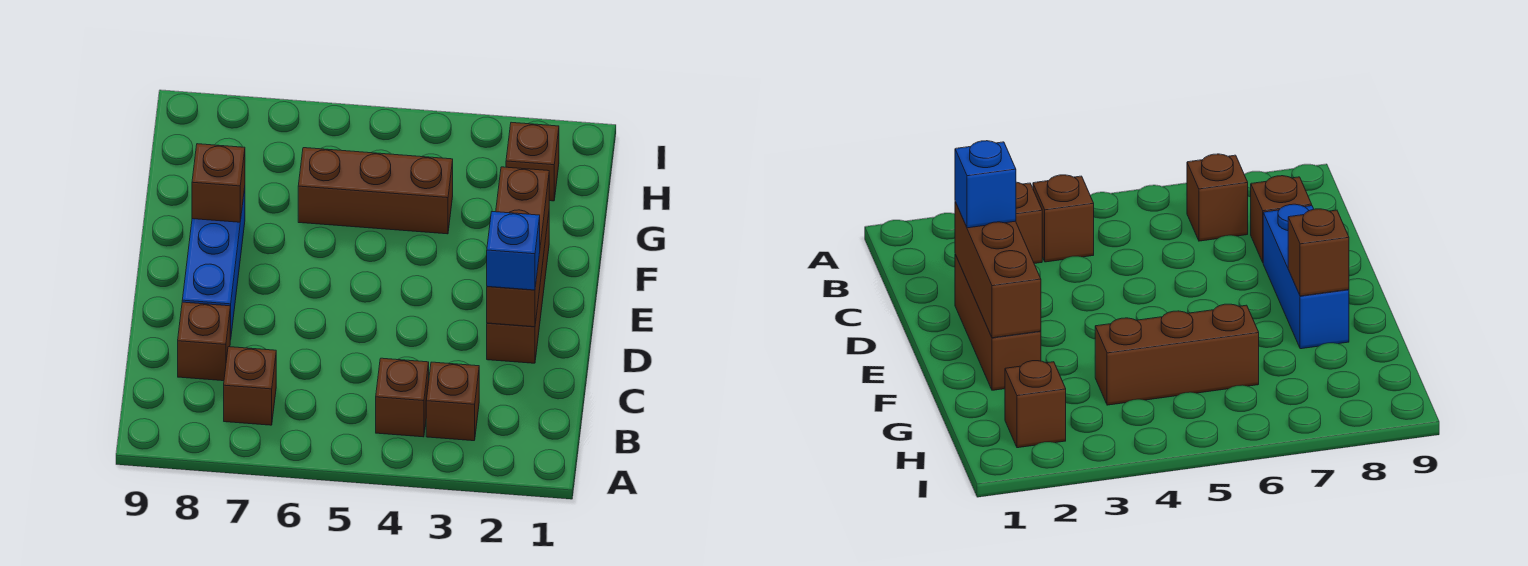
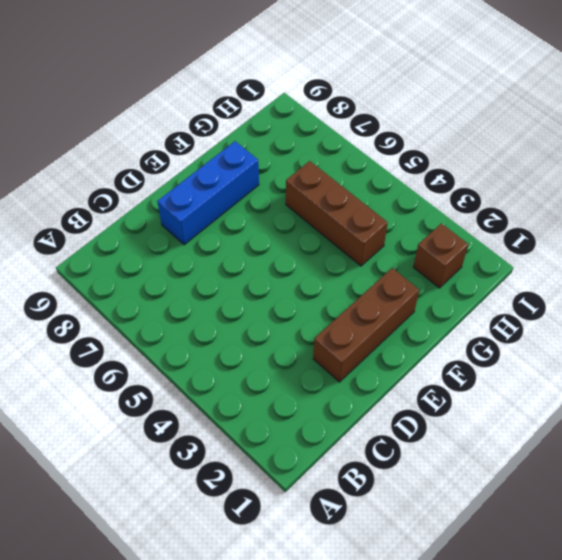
none -> brown brick B3 level 1
none -> brown brick B4 level 1

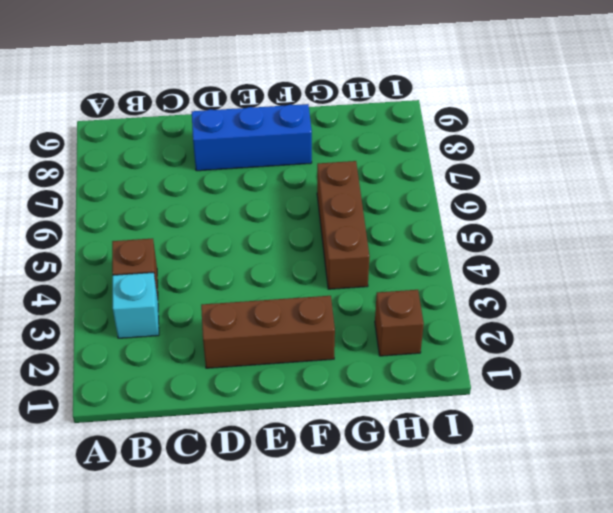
cyan brick B3 level 1 -> brown brick B3 level 1
none -> brown brick B7 level 1
none -> brown brick C8 level 1

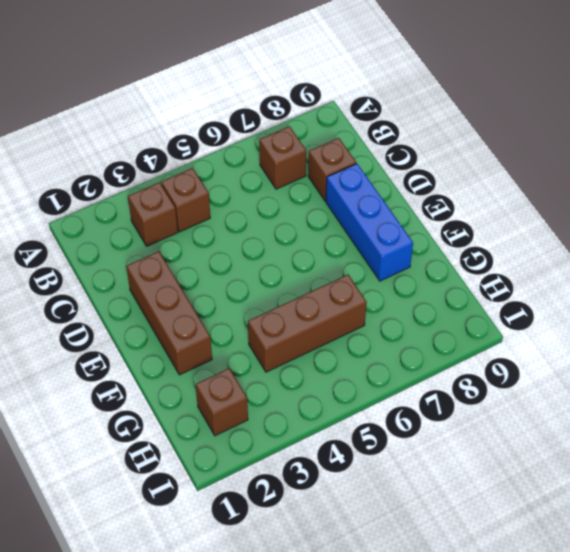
none -> brown brick D2:F2 level 2
none -> brown brick F8 level 2

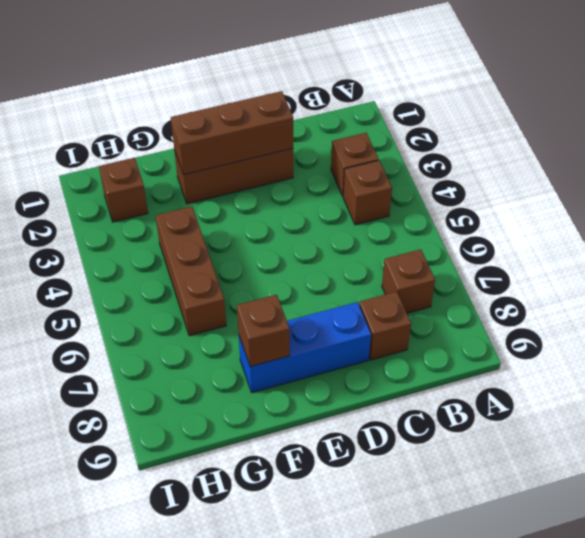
none -> blue brick D2 level 3

